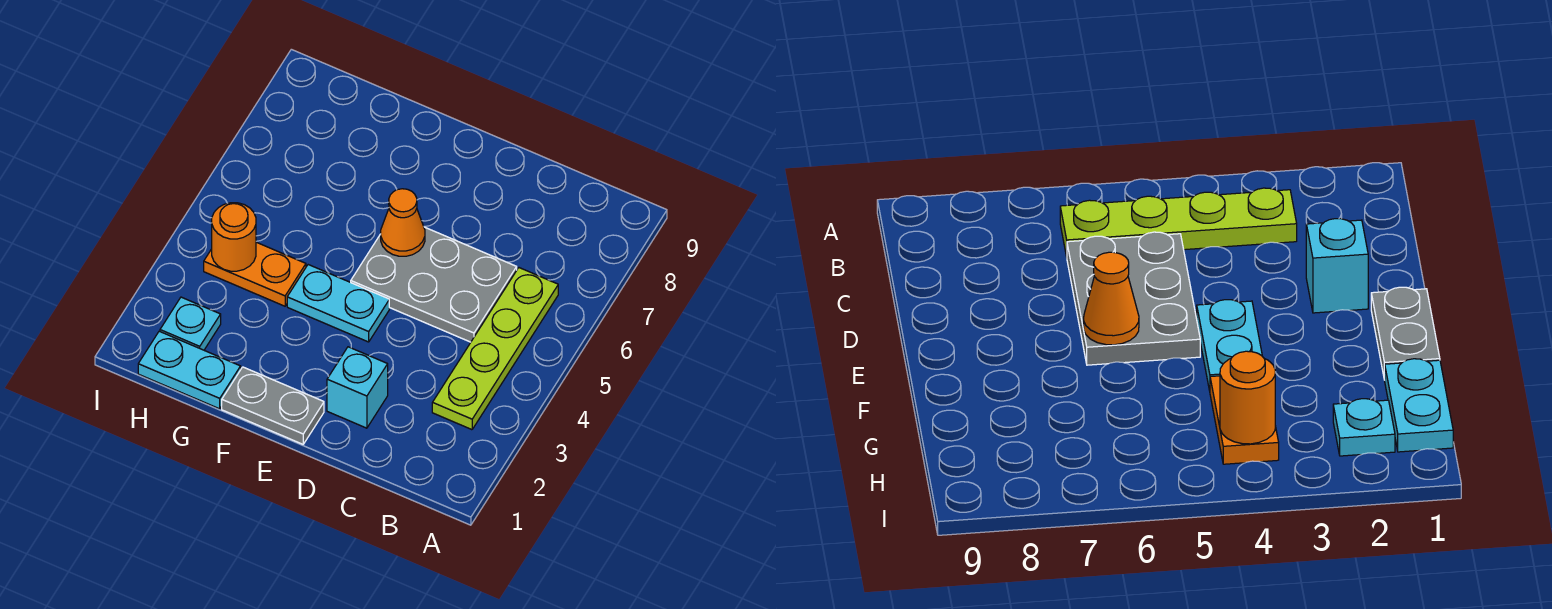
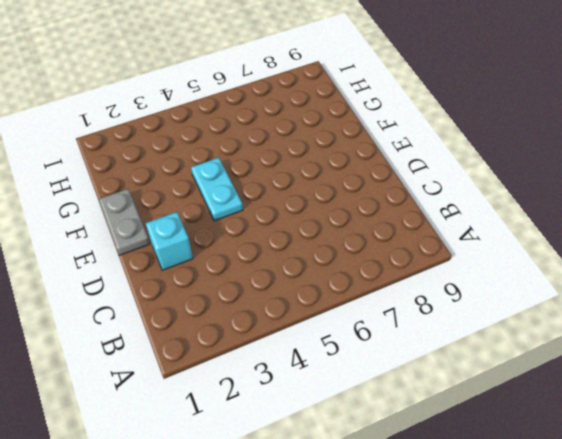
none -> lime plate B3:B6 level 1
none -> grey plate C5:E6 level 1

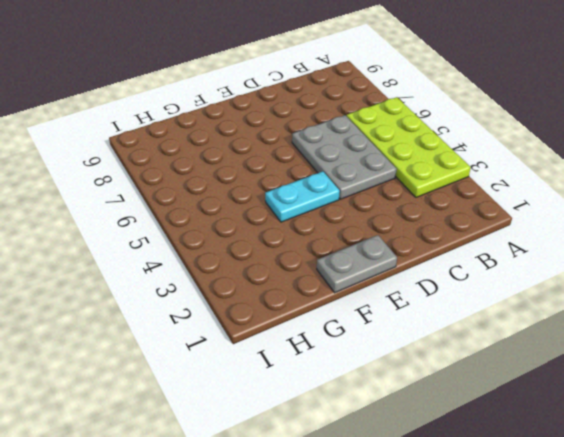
lime plate A3:B6 level 1 -> lime plate B3:B6 level 1
grey plate C4:D6 level 1 -> grey plate C5:E6 level 1
none -> cyan brick D2 level 1
none -> cyan plate G1:H1 level 1

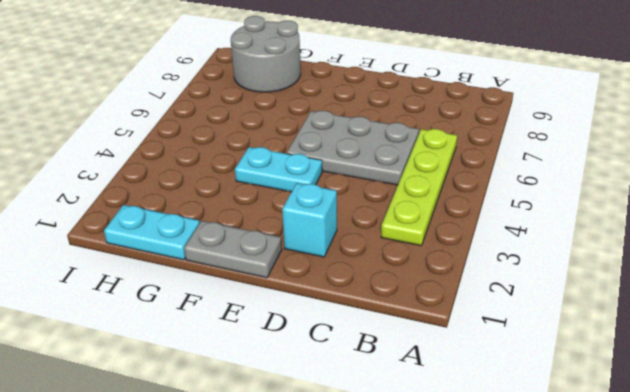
grey round brick G8:H9 level 1 -> none
none -> orange plate G4:H4 level 1
none -> cyan plate H2 level 1

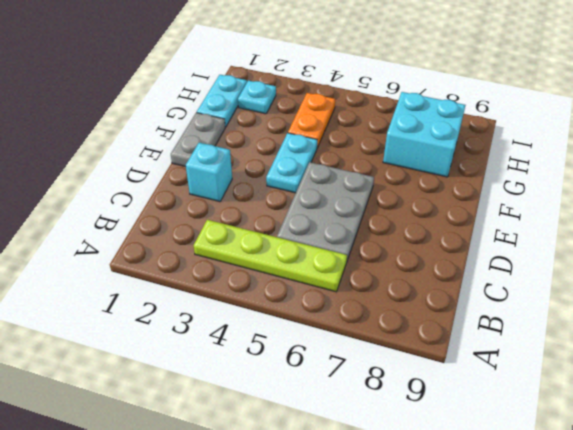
cyan brick G7:H8 level 1 -> none
none -> orange cone E6 level 2
none -> orange round brick H4 level 2

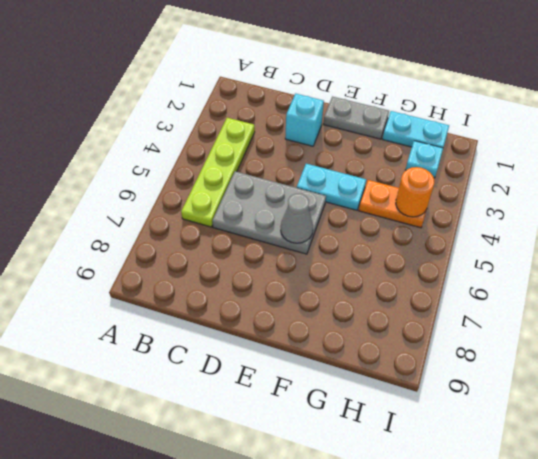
grey cone E6 level 2 -> orange cone E6 level 2

